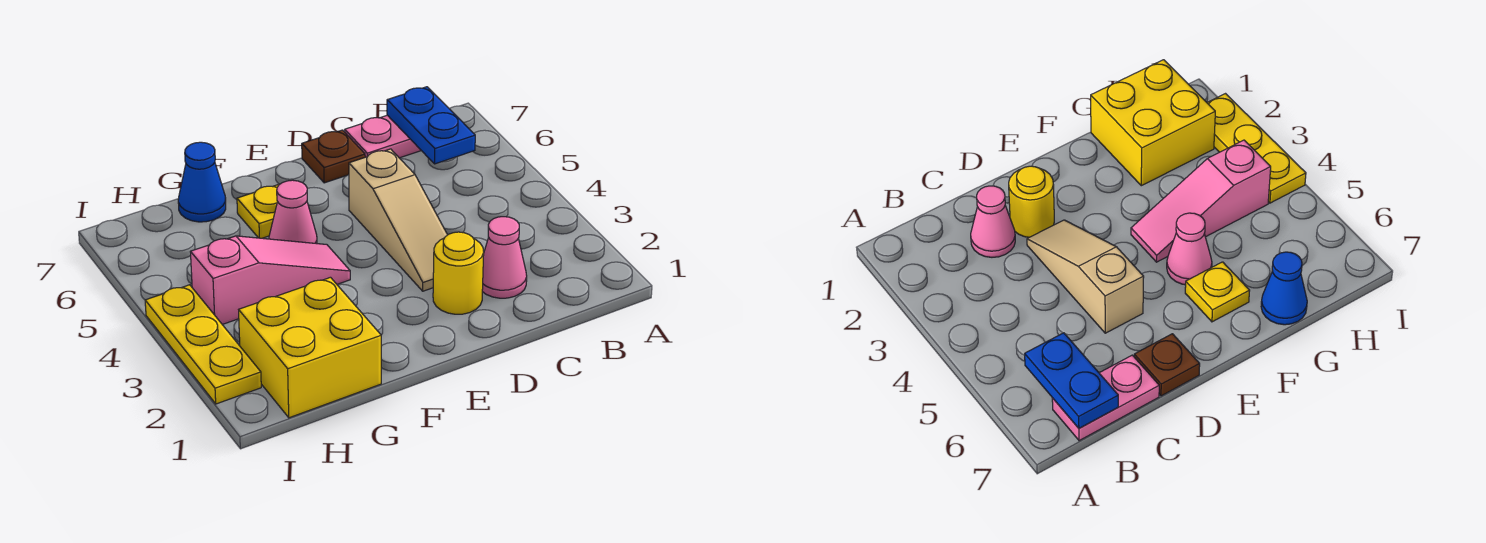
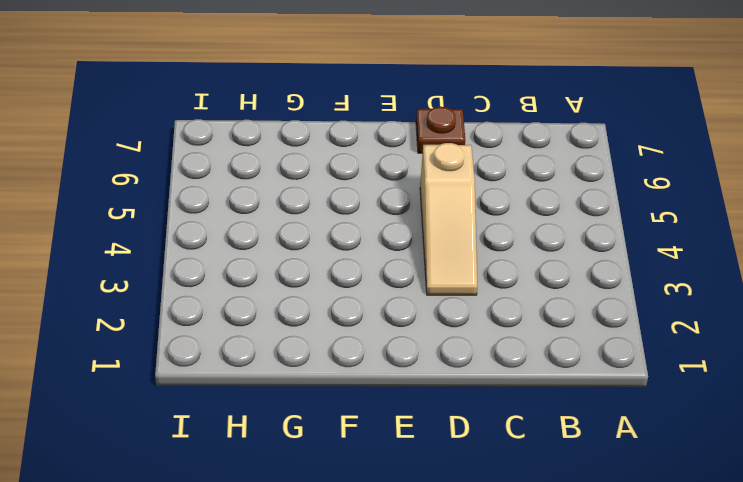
none -> pink plate B7:C7 level 1
none -> pink cone C2 level 1
none -> yellow round brick D2 level 1

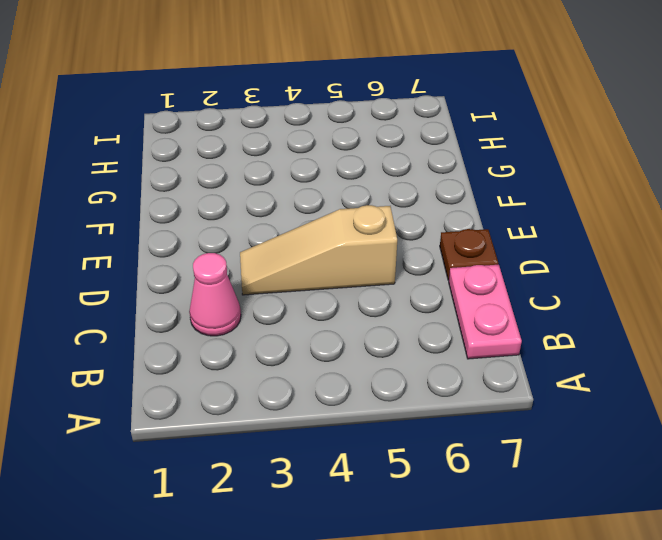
none -> yellow round brick D2 level 1
none -> pink slope F4:H4 level 1 top H
none -> pink cone F5 level 1

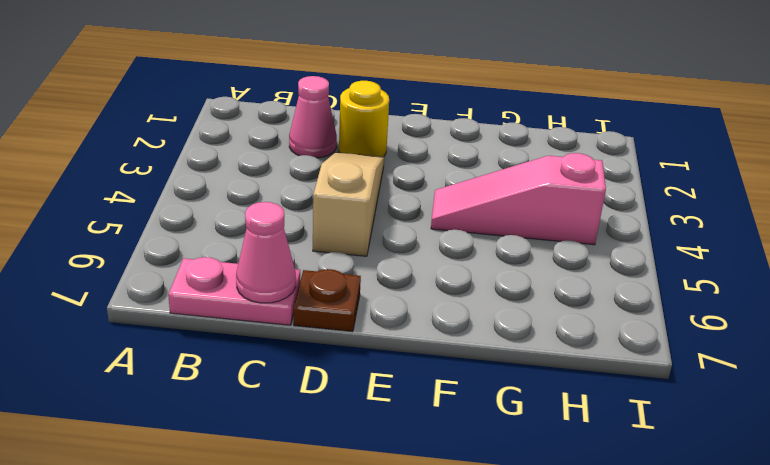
pink cone C7 level 2 -> pink cone F5 level 1
none -> yellow plate F6 level 1
none -> yellow brick G1:H2 level 1
none -> blue cone G7 level 1

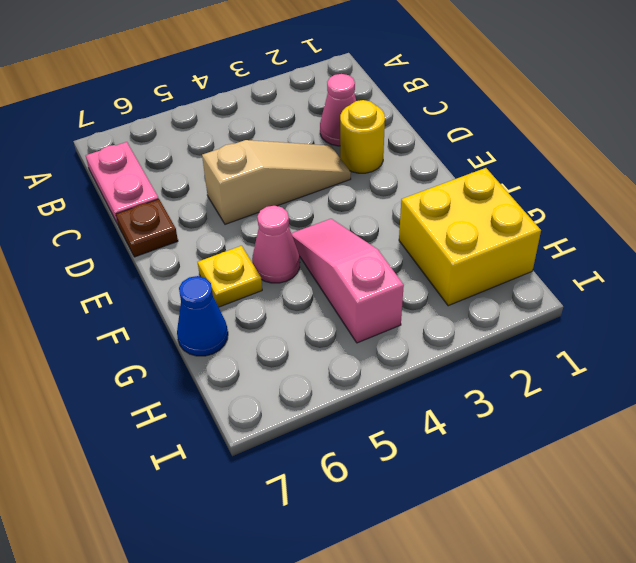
none -> yellow plate I2:I4 level 1
none -> blue plate B6:B7 level 2

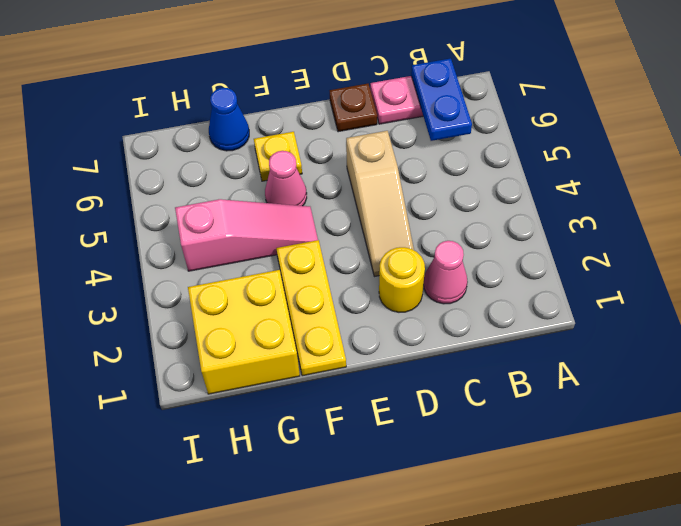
yellow plate F1:F3 level 1 -> yellow plate I2:I4 level 1

